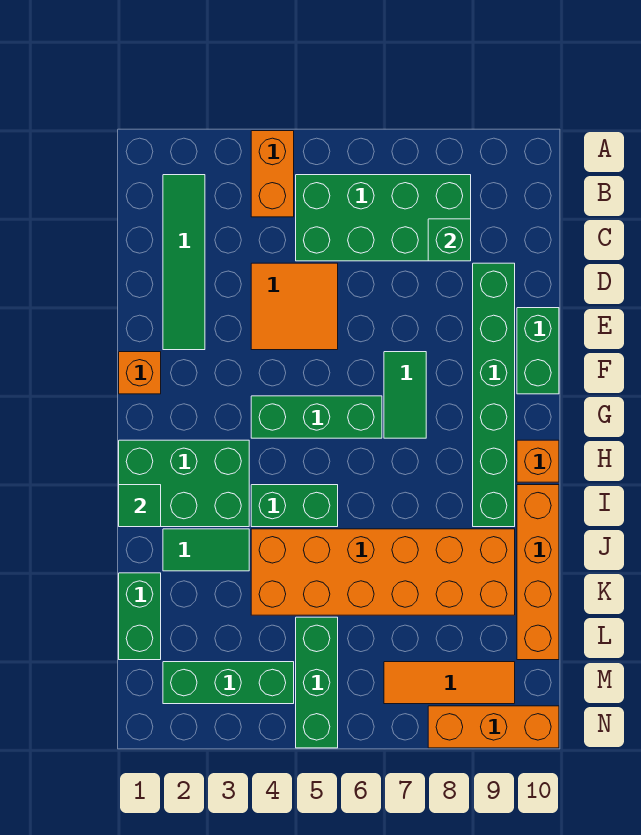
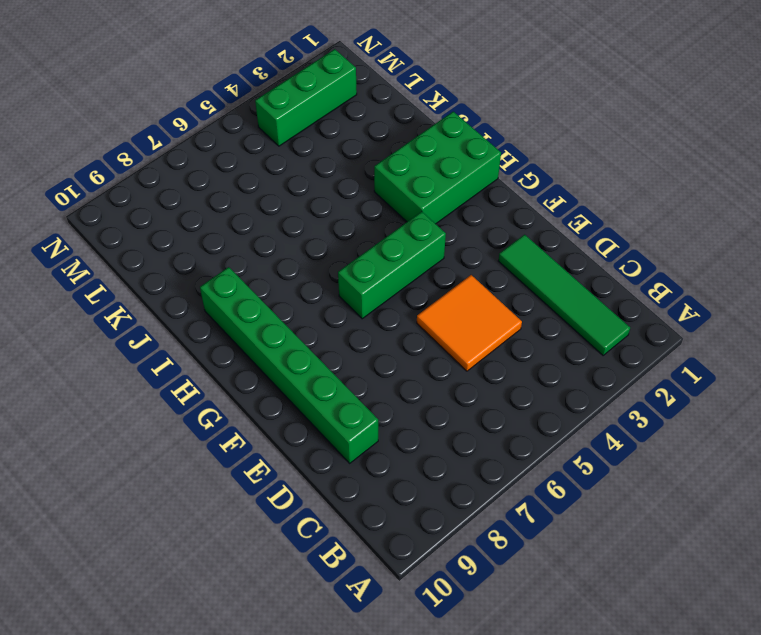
none -> orange brick A4:B4 level 1
none -> green brick B5:C8 level 1
none -> green brick E10:F10 level 1

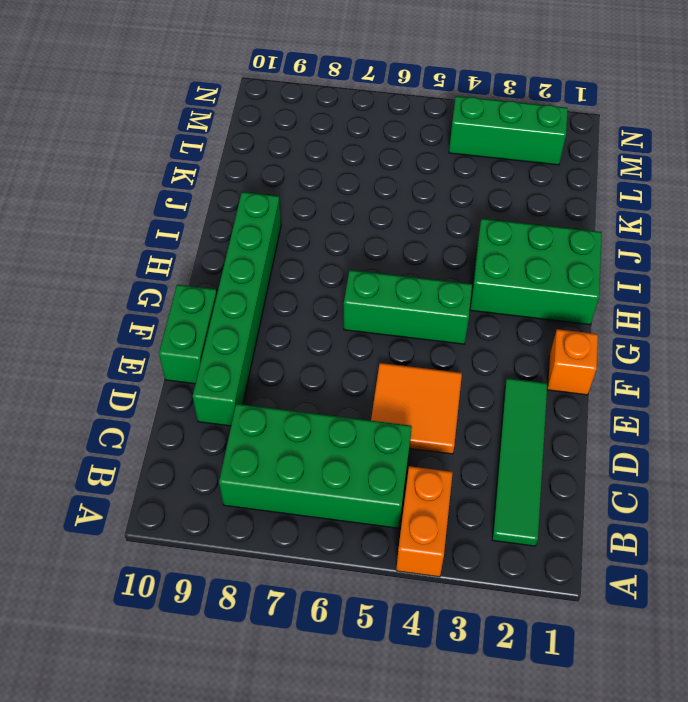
none -> green tile F7:G7 level 1
none -> orange brick H10 level 1
none -> green brick I4:I5 level 1

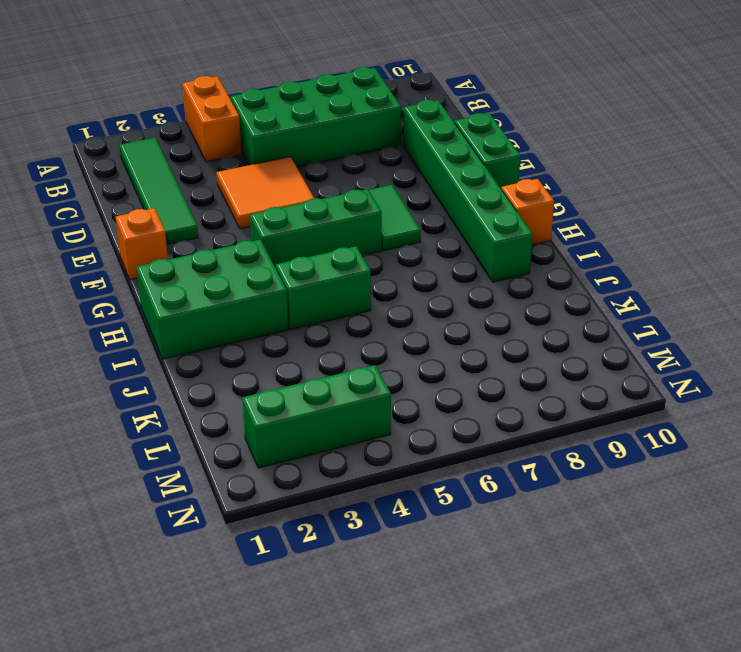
none -> orange brick I10:L10 level 1
none -> green tile J2:J3 level 1
none -> orange brick J4:K9 level 1

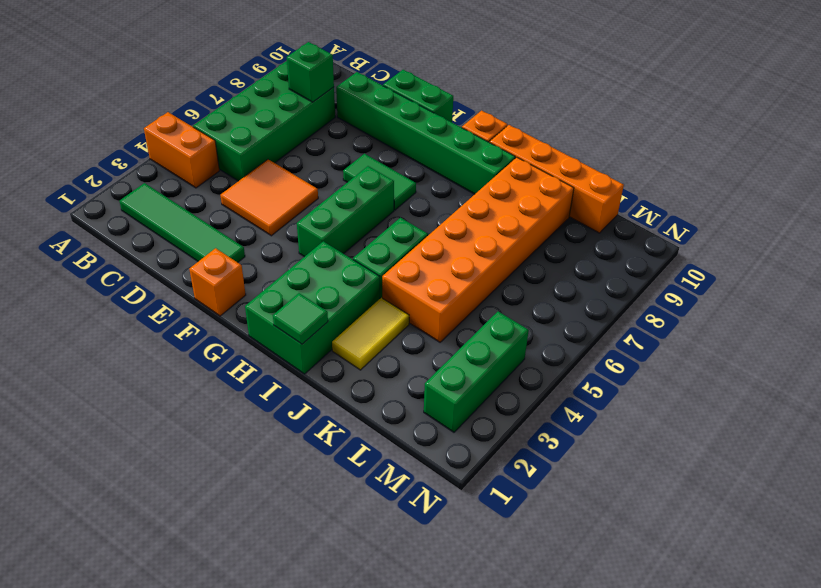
yellow tile J2:J3 level 1 -> green tile J2:J3 level 1
none -> green brick K1:L1 level 1
none -> green brick L5:N5 level 1
none -> orange tile M7:M9 level 1

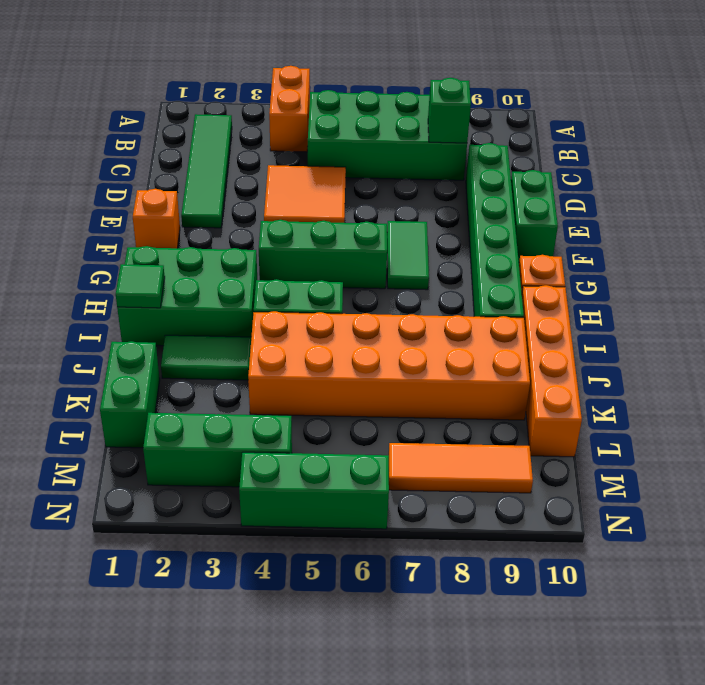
green brick N4:N6 level 1 -> green brick L5:N5 level 1
none -> orange brick N8:N10 level 1

